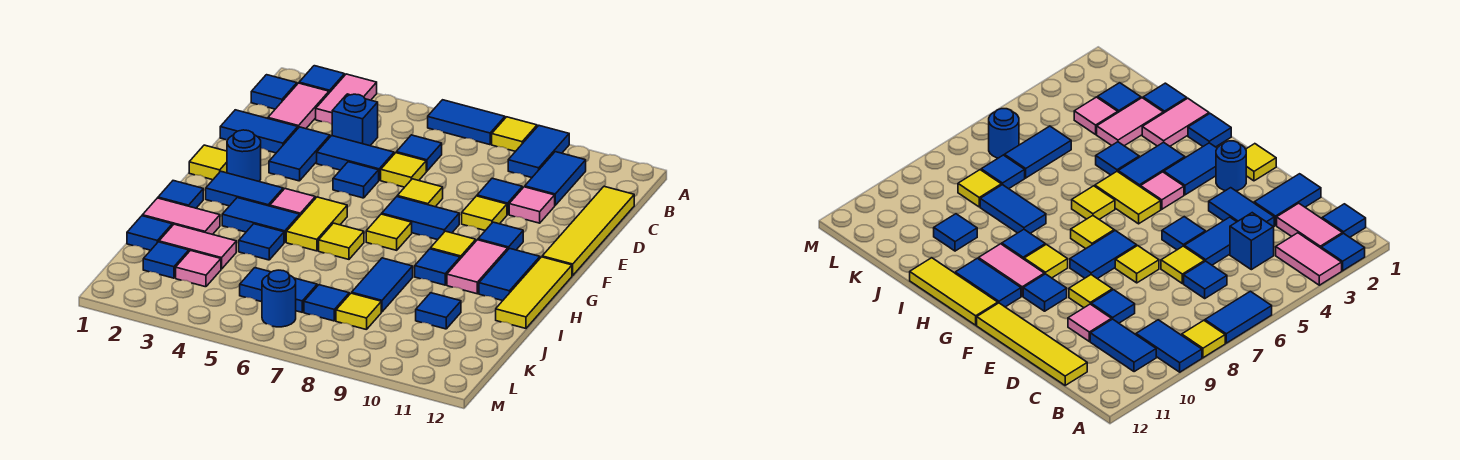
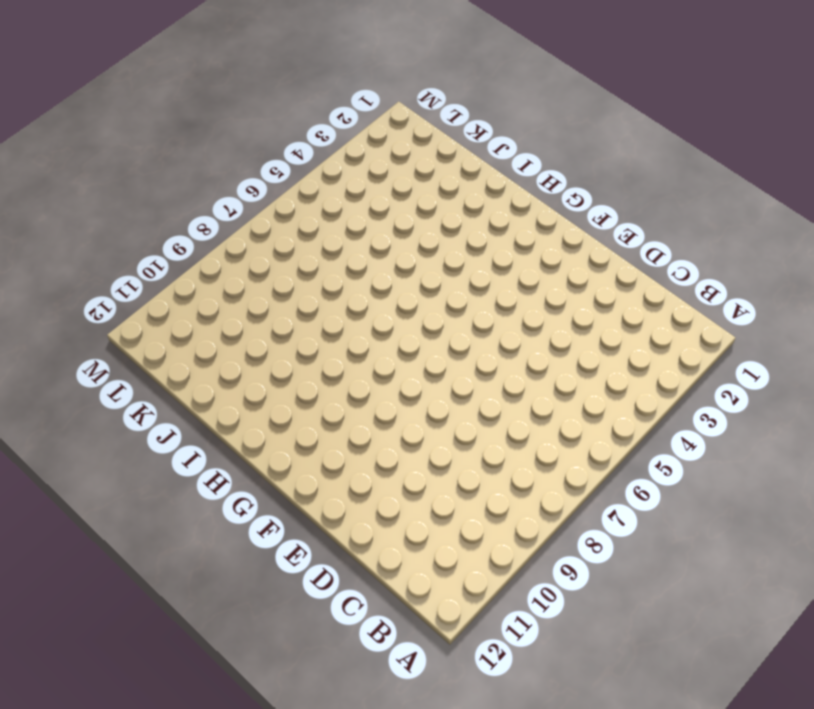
none -> blue tile A2 level 1
none -> pink tile A3:B3 level 1
none -> blue tile A6:A7 level 1
none -> yellow tile A8 level 1

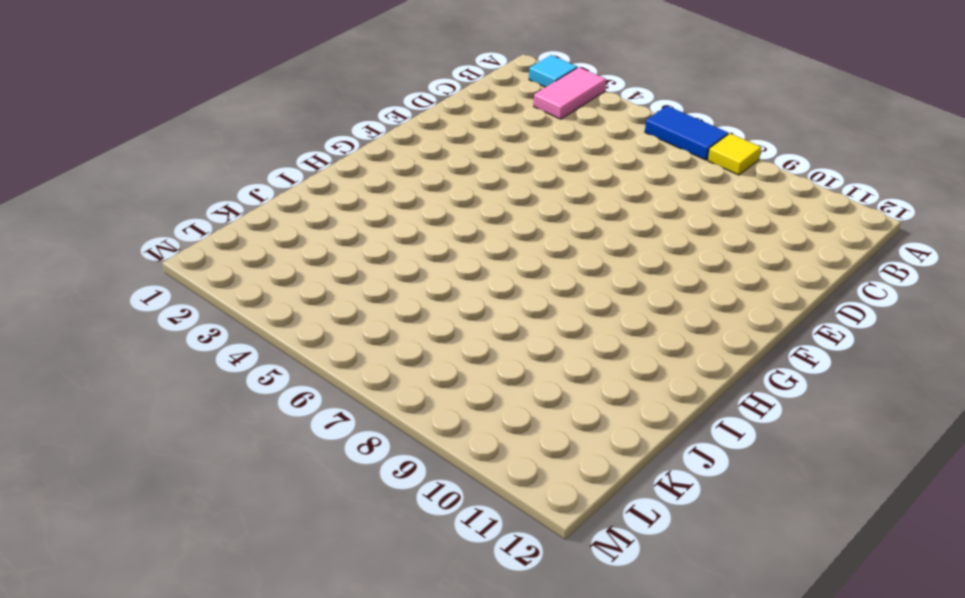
cyan tile A2 level 1 -> blue tile A2 level 1
none -> blue tile A9:B9 level 1
none -> blue tile B1 level 1
none -> pink tile B2:C2 level 1
none -> blue tile B10:C10 level 1

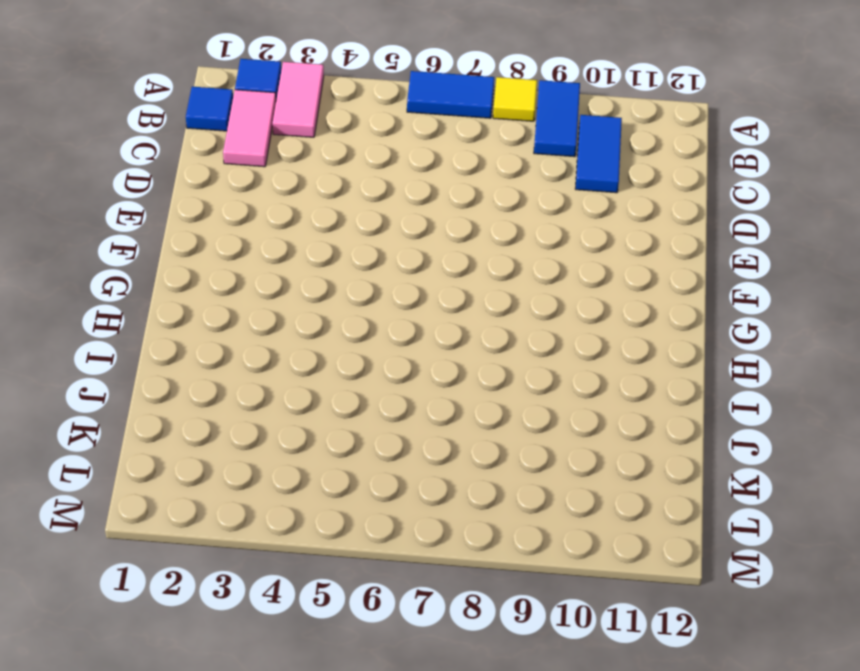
none -> blue brick C4 level 1
none -> blue tile C6 level 1
none -> yellow tile C12:F12 level 1
none -> blue tile D1:D2 level 1

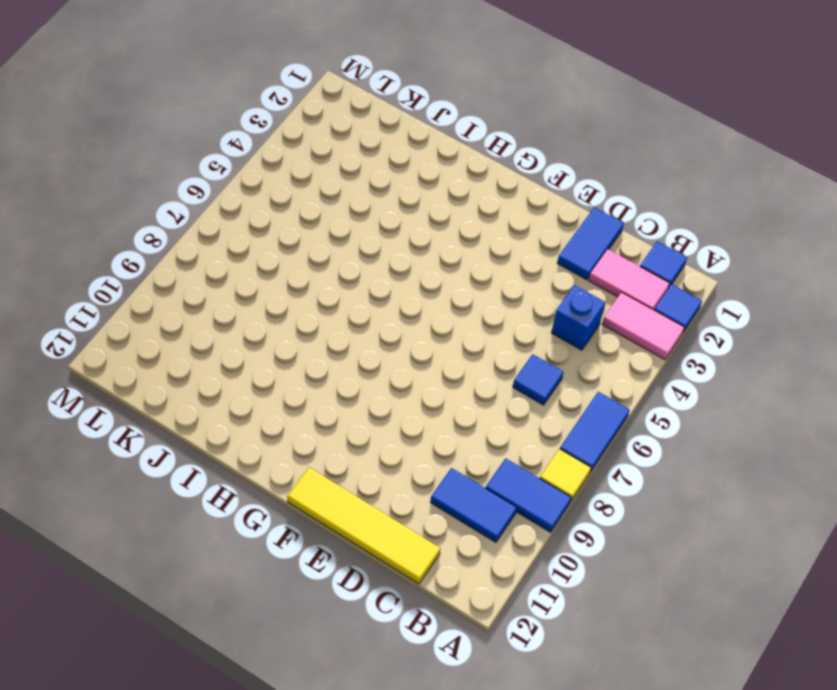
none -> blue tile D3:E3 level 1
none -> blue tile D4:D5 level 1
none -> yellow tile D6 level 1
none -> blue tile D9 level 1

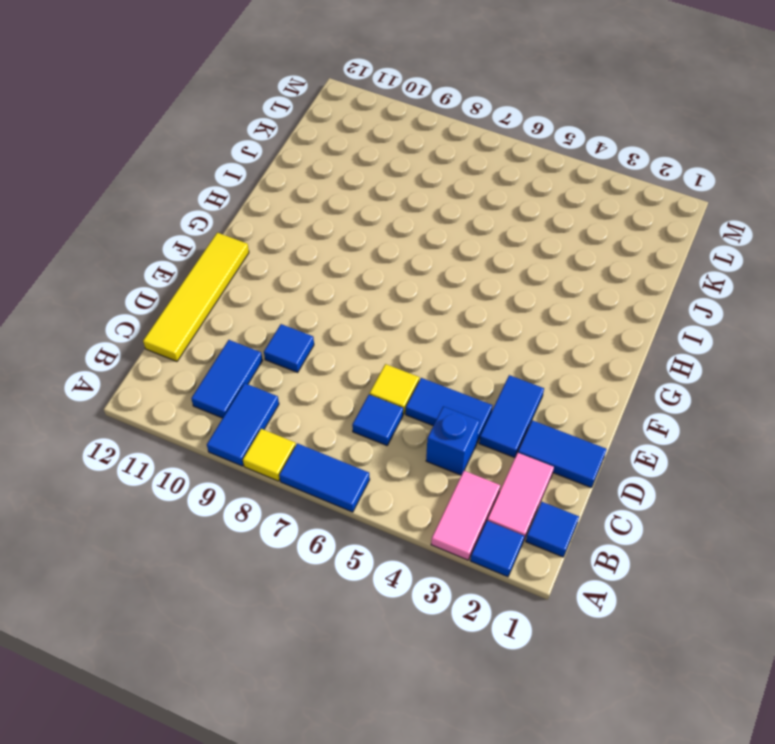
none -> pink tile D10 level 1
none -> blue tile E5 level 1
none -> yellow tile E7 level 1
none -> yellow tile E9 level 1

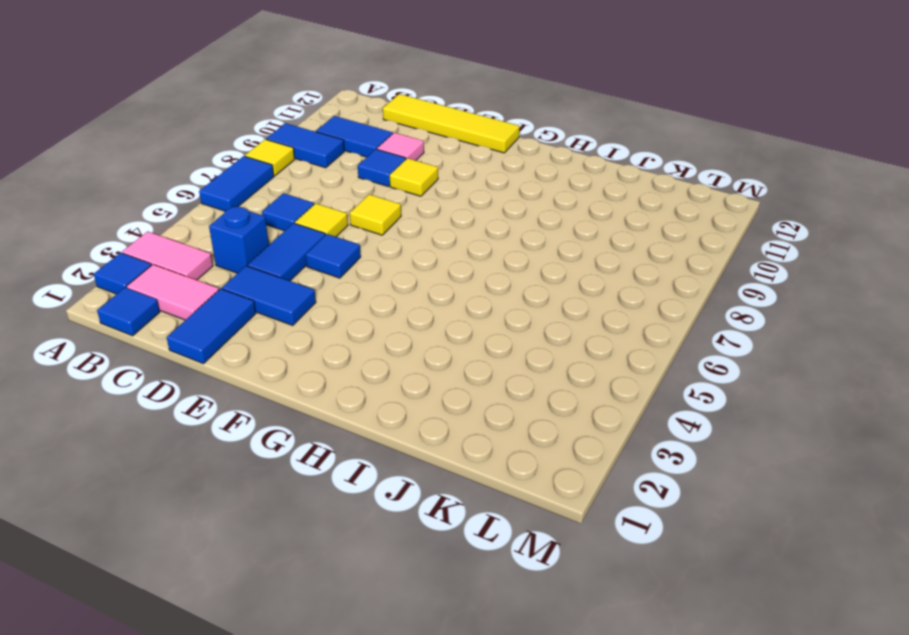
none -> yellow tile F1 level 1
none -> blue round brick F2 level 1
none -> blue tile F7:F8 level 1
none -> blue tile F10 level 1

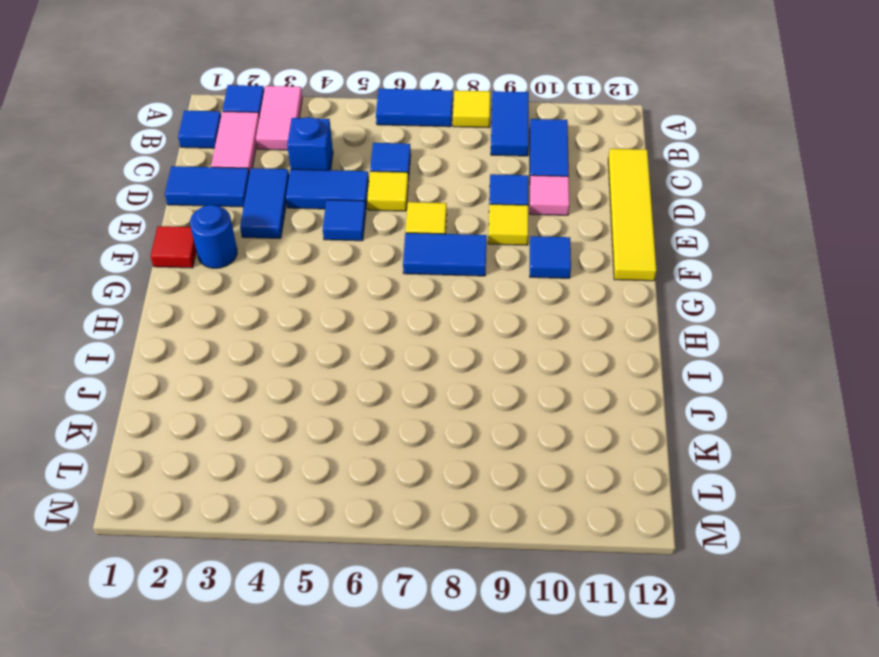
red tile F1 level 1 -> yellow tile F1 level 1
none -> blue tile G2:G3 level 1
none -> pink tile G4 level 1
none -> yellow tile G5:H5 level 1
none -> yellow tile G7 level 1

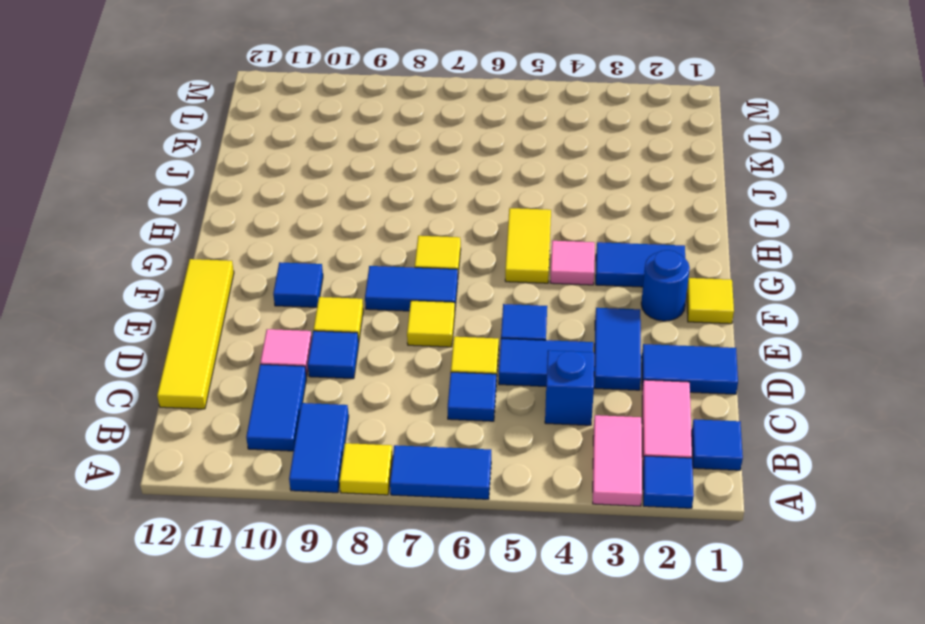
none -> yellow tile G9 level 1
none -> pink tile G10:H10 level 1
none -> blue tile G11:H11 level 1
none -> yellow tile G12:I12 level 1

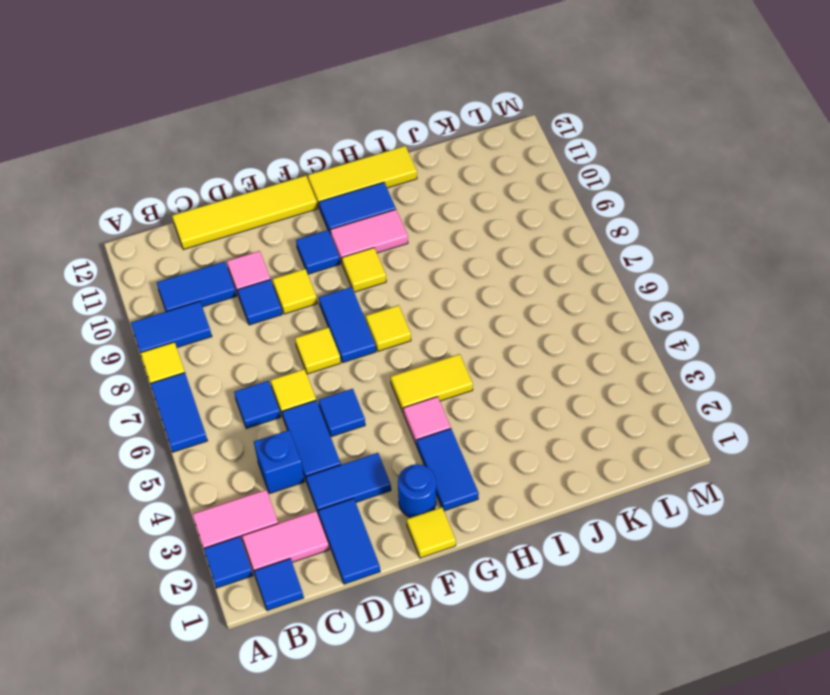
none -> blue tile H1 level 1
none -> blue tile H3:H4 level 1
none -> yellow tile H6 level 1
none -> blue tile H9 level 1

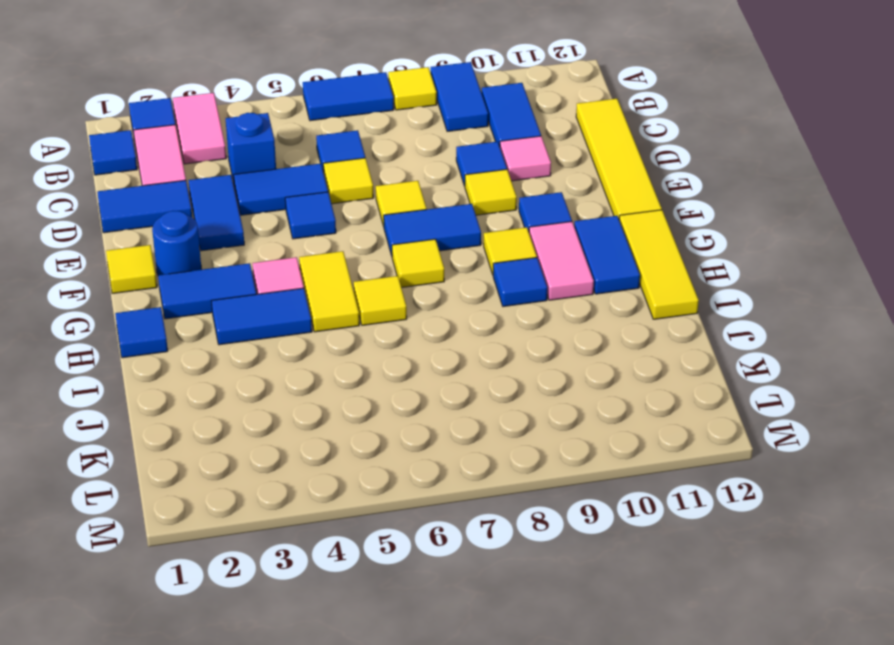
none -> pink tile I1:I2 level 1
none -> blue tile I4 level 1
none -> blue tile I8:J8 level 1
none -> blue tile J1 level 1

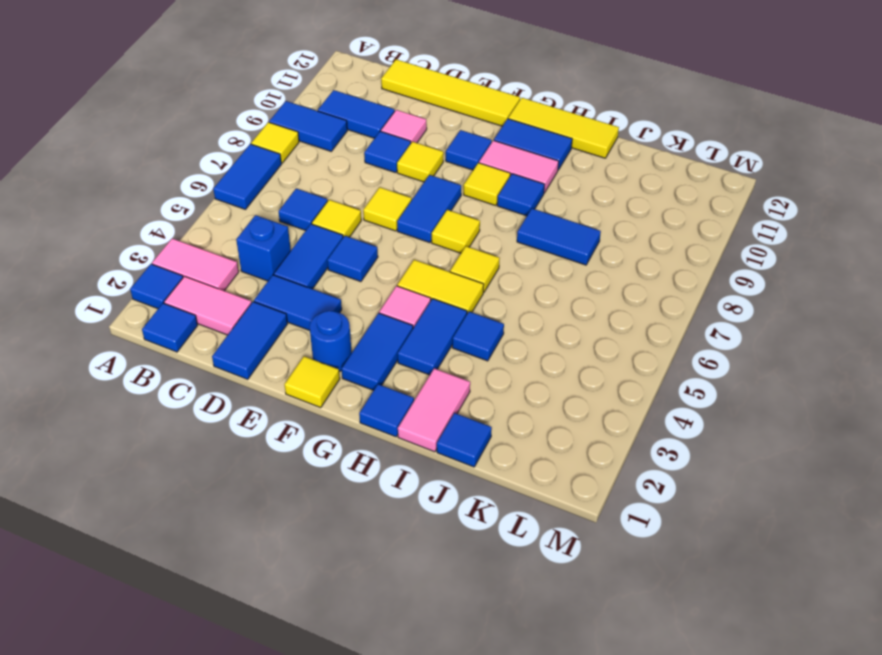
none -> pink tile J2:J3 level 1
none -> blue tile J10 level 1
none -> blue tile K2 level 1
none -> pink tile K3 level 1

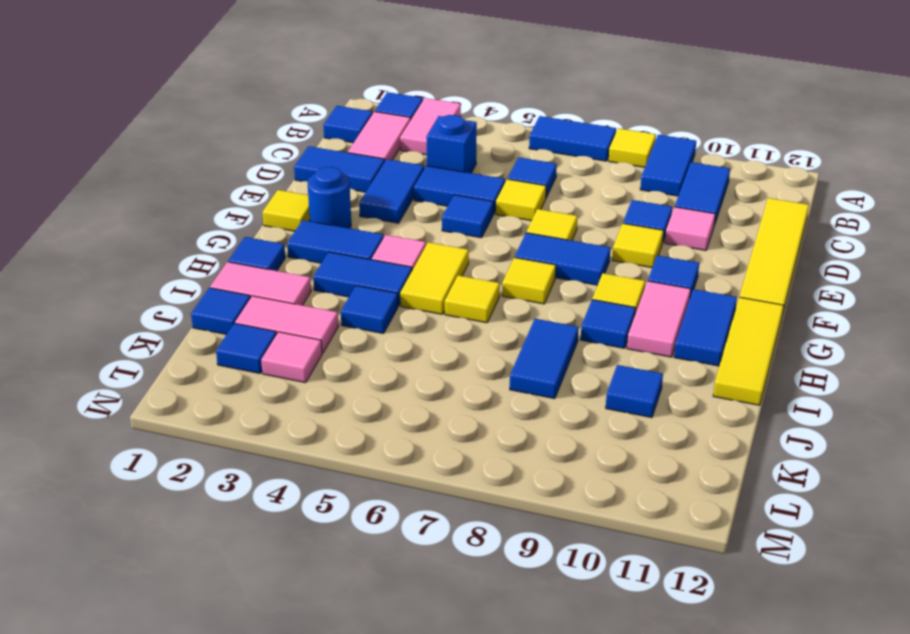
none -> blue tile K5:K6 level 1
none -> blue tile K7 level 1
none -> yellow tile K8 level 1
none -> blue round brick L6 level 1

